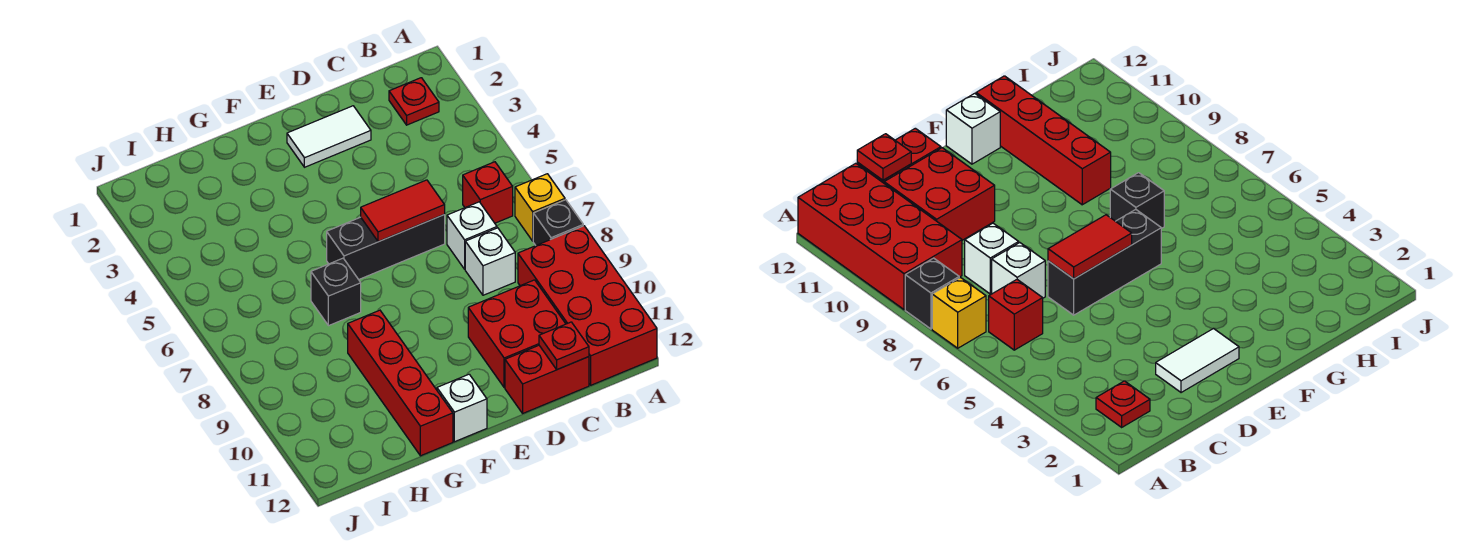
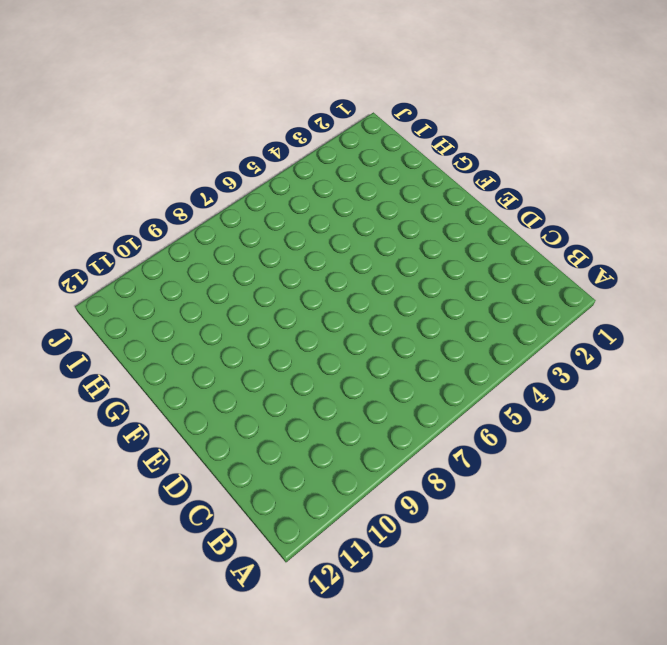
none -> yellow brick A7 level 1
none -> black brick A8 level 1
none -> red brick A9:B12 level 1

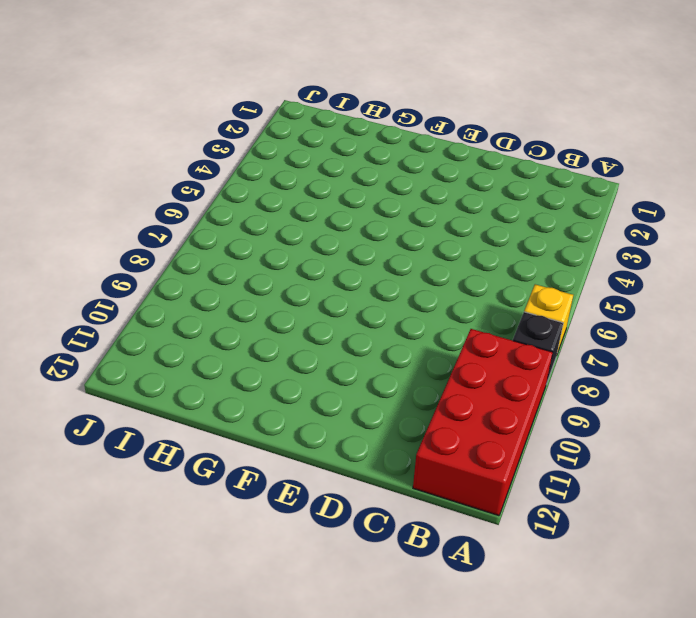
none -> red plate B2 level 1
none -> red brick B6 level 1
none -> white brick C7 level 1

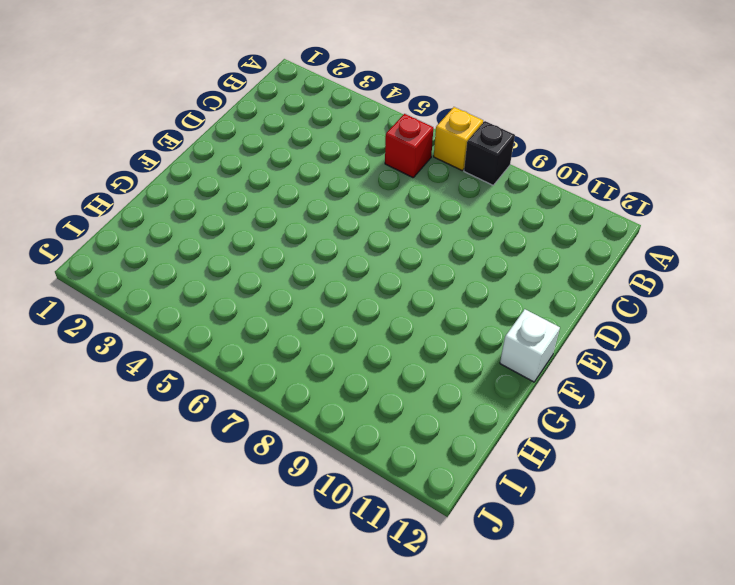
none -> red brick A9:B12 level 1
none -> red plate B2 level 1
none -> white brick C7 level 1

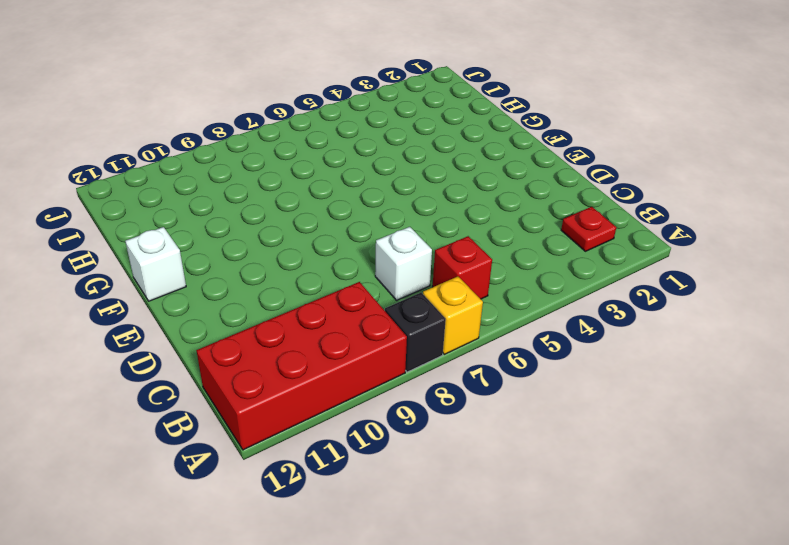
none -> white brick C8 level 1
none -> red brick C10:D11 level 1
none -> red brick C12:D12 level 1

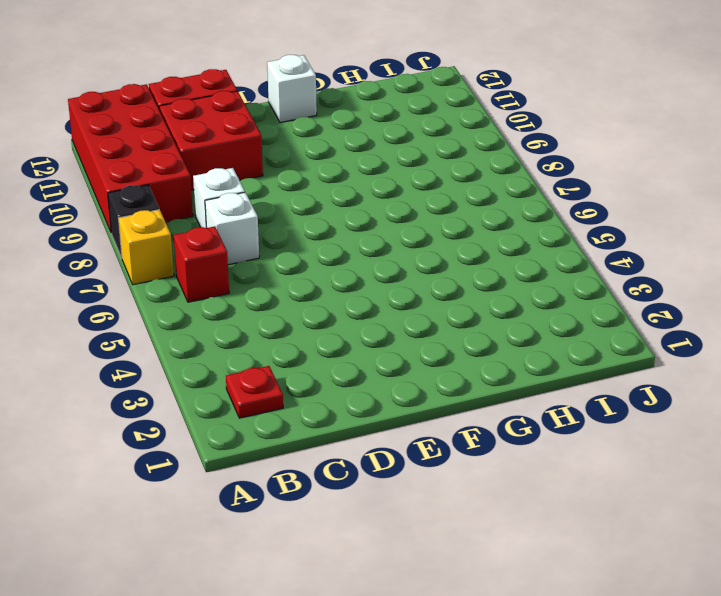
none -> white tile D2:E2 level 1
none -> black brick D6:F6 level 1
none -> black brick G7 level 1

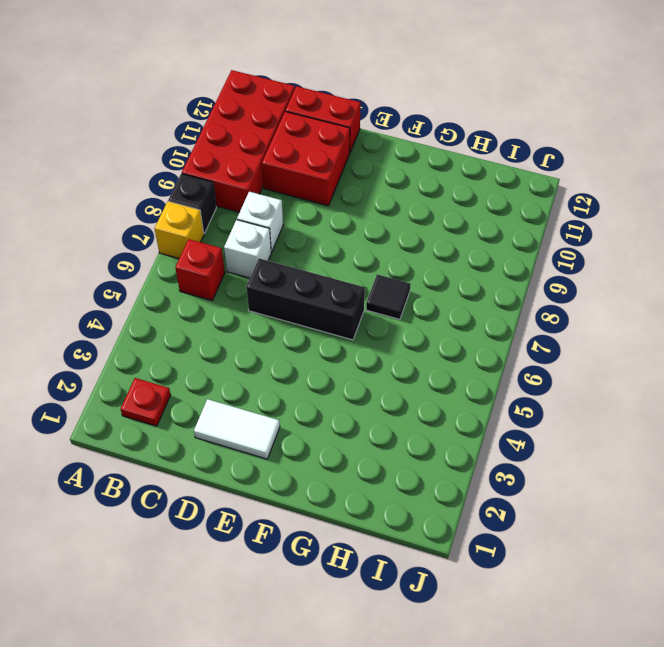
black tile G7 level 1 -> black brick G7 level 1
none -> white brick F12 level 1
none -> red brick G9:G12 level 1
none -> red plate C12 level 2

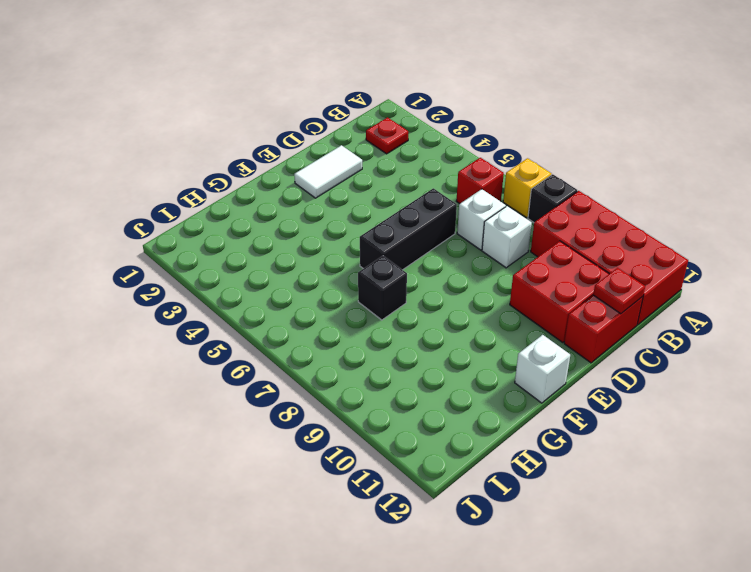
none -> red brick G9:G12 level 1
none -> red tile D6:E6 level 2

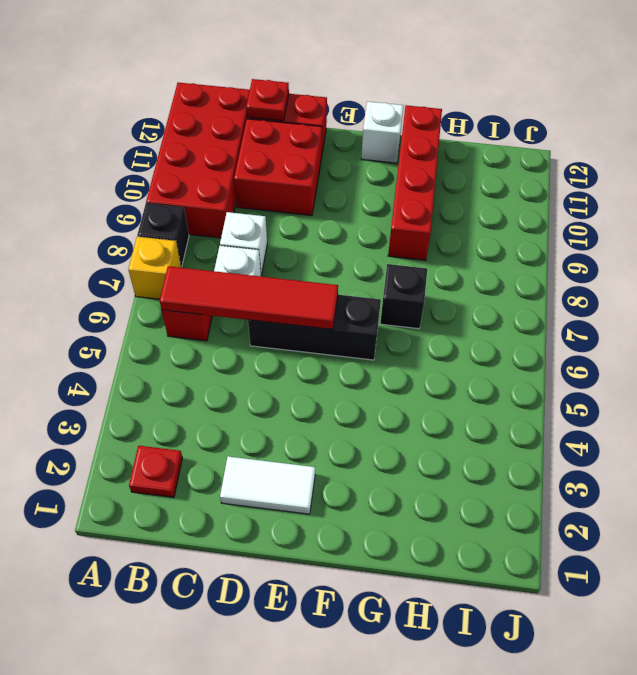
red tile B6:E6 level 2 -> red tile D6:E6 level 2

